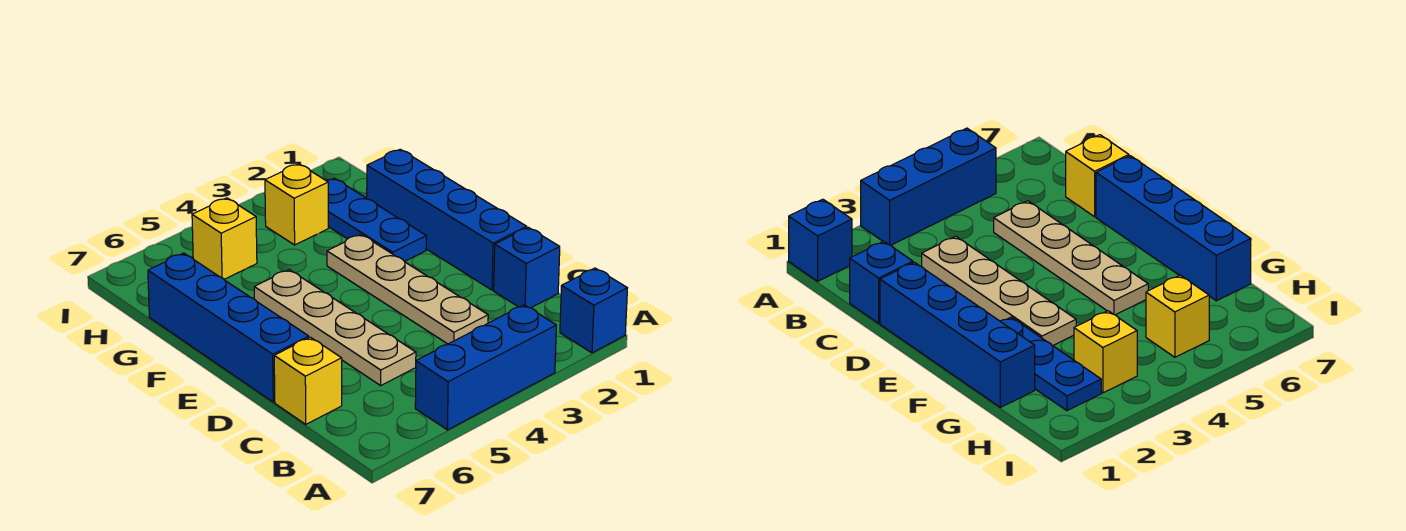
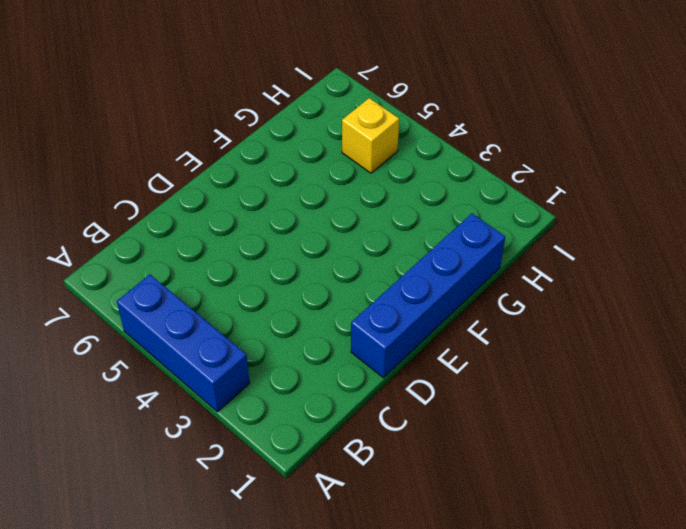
none -> blue brick A1 level 1
none -> blue brick C1 level 1

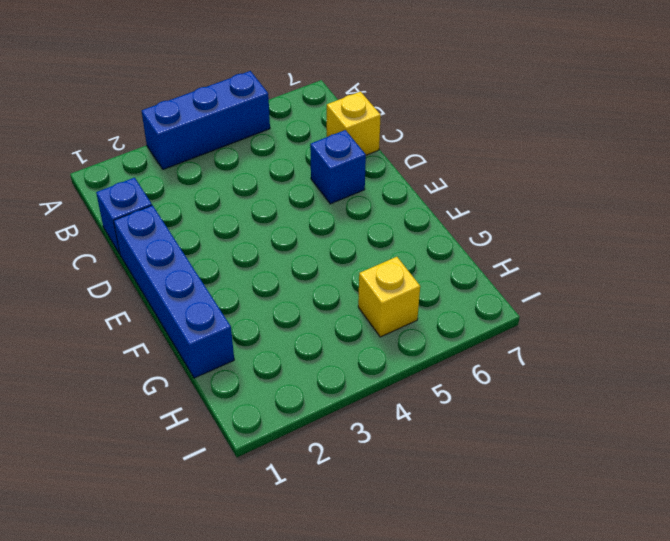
blue brick D6 level 1 -> blue brick A1 level 1
none -> tan plate C3:F3 level 1
none -> tan plate C5:F5 level 1

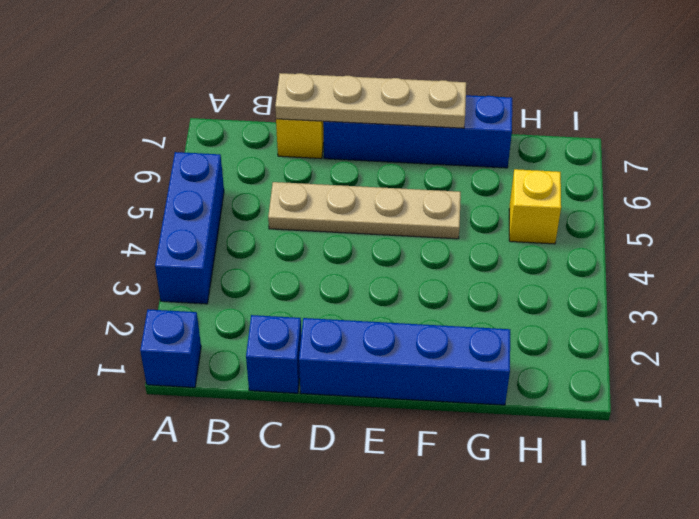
tan plate C7:F7 level 2 -> tan plate C3:F3 level 1
none -> blue plate F2:H2 level 1
none -> yellow brick H3 level 1

